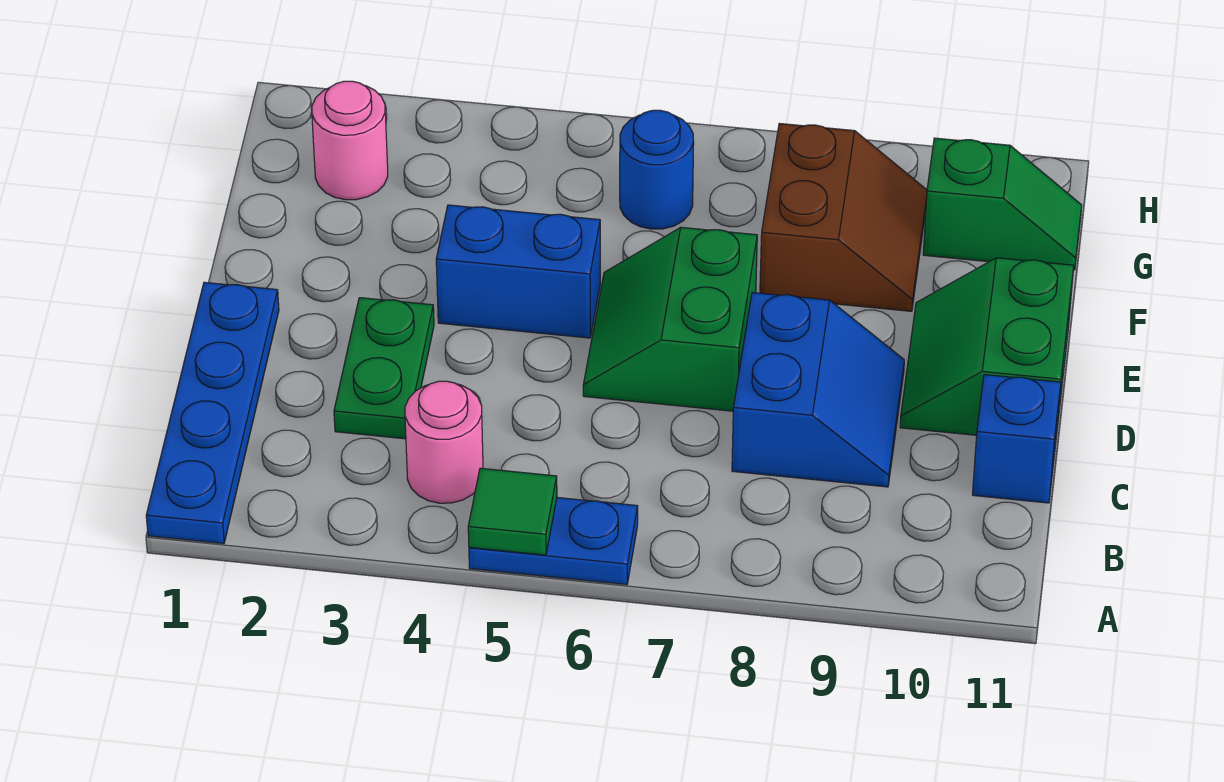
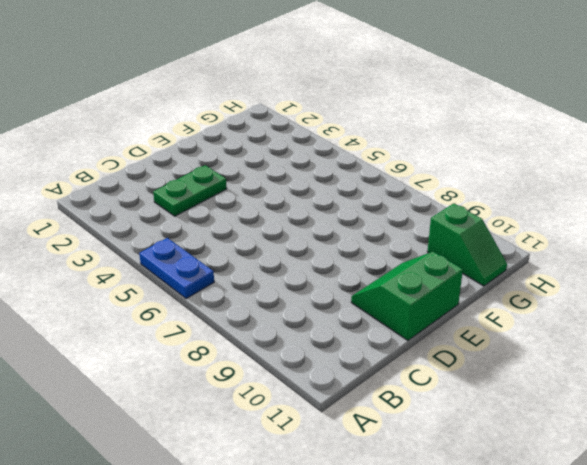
none -> blue plate A1:D1 level 1
none -> pink round brick B4 level 1
none -> blue slope C8:D9 level 1 top 8

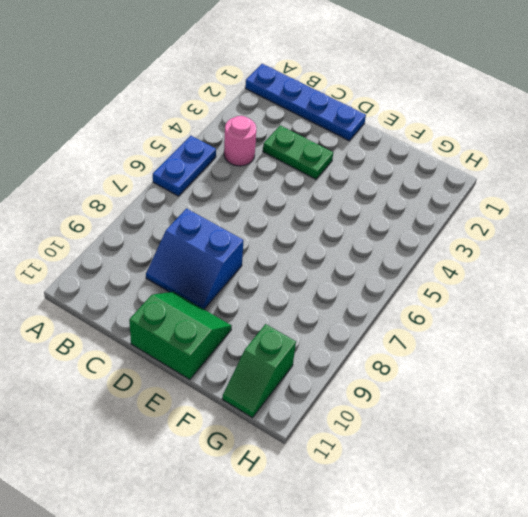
none -> blue brick C11 level 1
none -> green slope D6:E7 level 1 top 7
none -> blue brick E4:E5 level 1

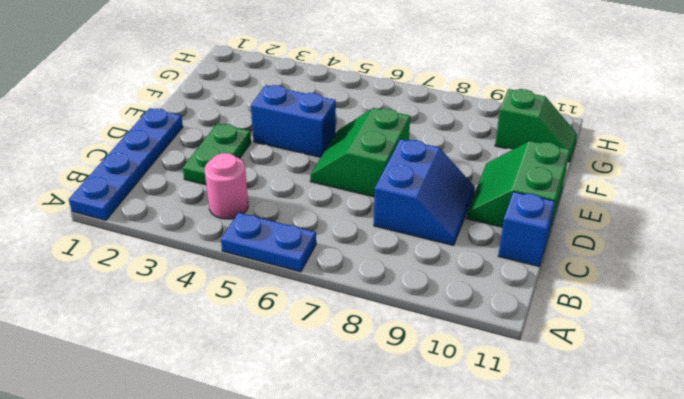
none -> brown slope F8:G9 level 1 top 8
none -> pink round brick G2 level 1
none -> blue round brick G6 level 1

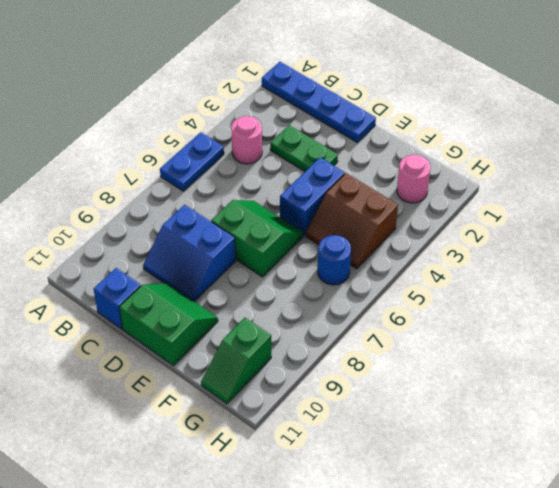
brown slope F4:G5 level 1 top 4 -> brown slope F8:G9 level 1 top 8
none -> green tile A5 level 2

